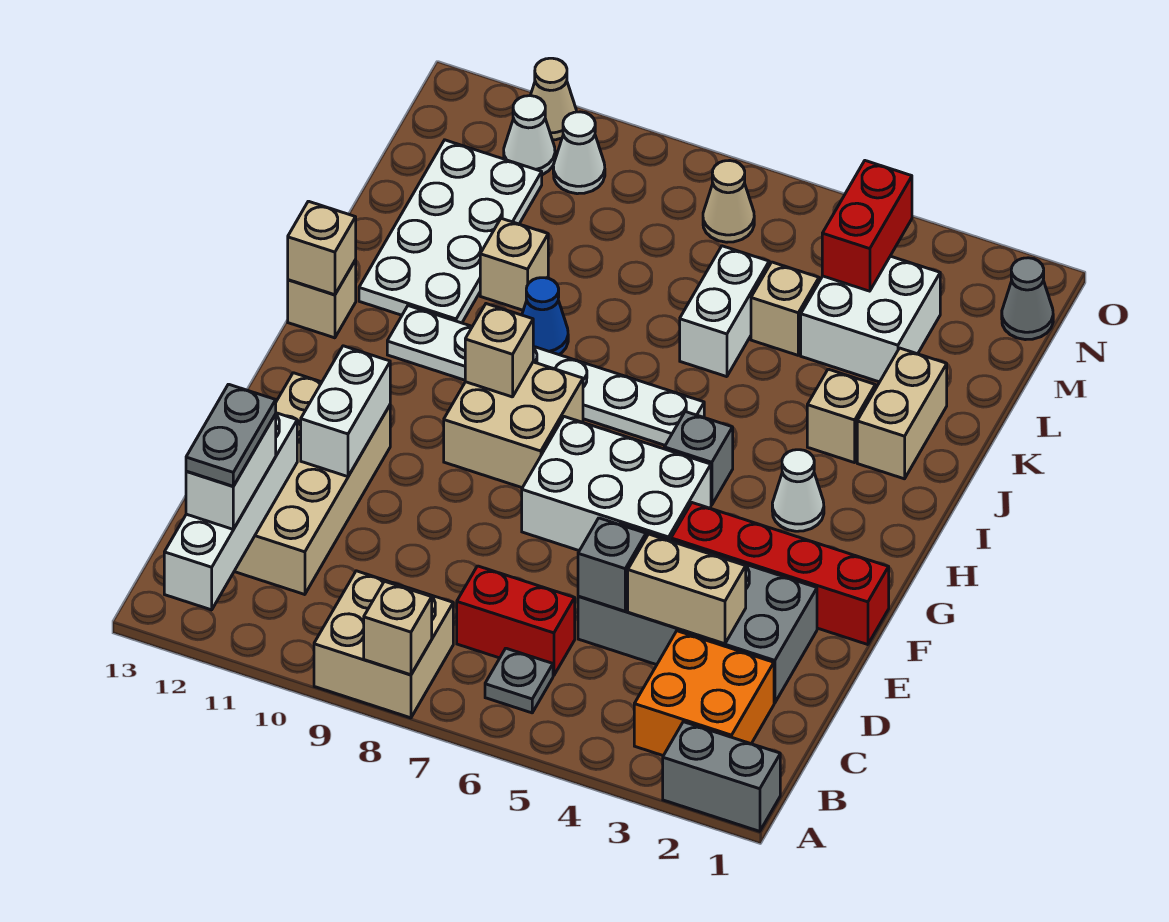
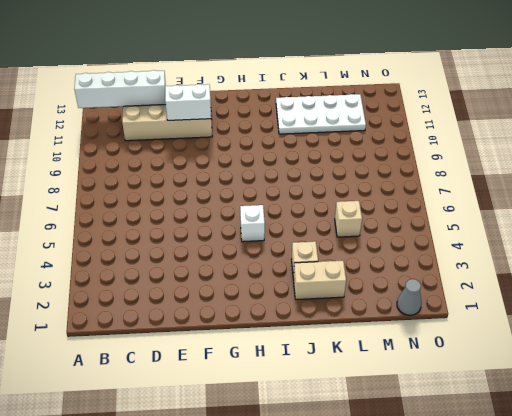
white brick H5 level 1 -> grey brick H5 level 1
none -> grey brick A1:A2 level 1
none -> tan brick A8:B9 level 1
none -> orange brick B2:C3 level 1
none -> grey plate B6 level 1

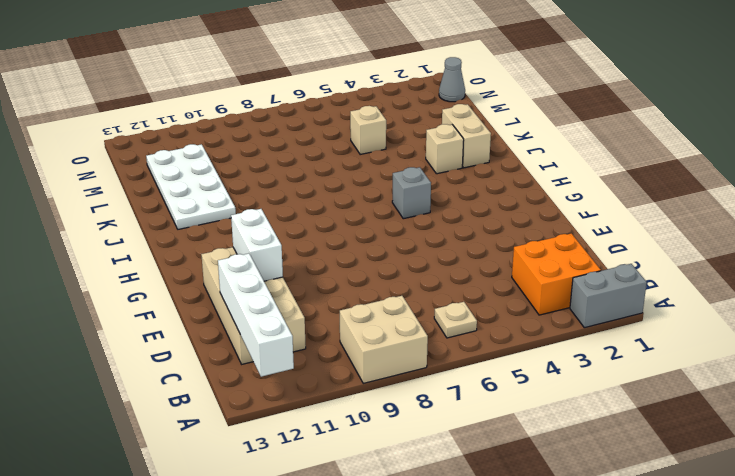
tan plate B6 level 1 -> grey plate B6 level 1
none -> red brick C6:C7 level 1
none -> grey brick D2:E5 level 1
none -> red brick F1:F4 level 1
none -> white brick F5:G7 level 1

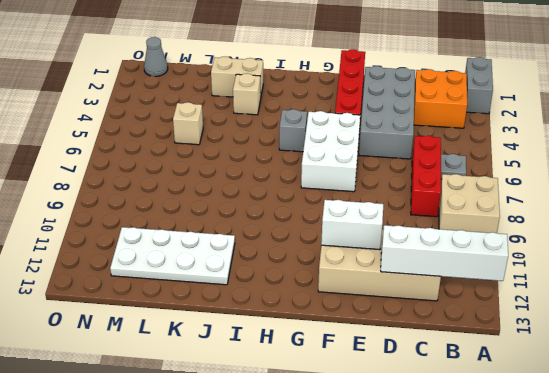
red brick C6:C8 level 1 -> red brick C6:C7 level 1
none -> tan brick G8:H9 level 1
none -> white cone H3 level 1
none -> white plate I6:I11 level 1
none -> tan brick I13 level 1

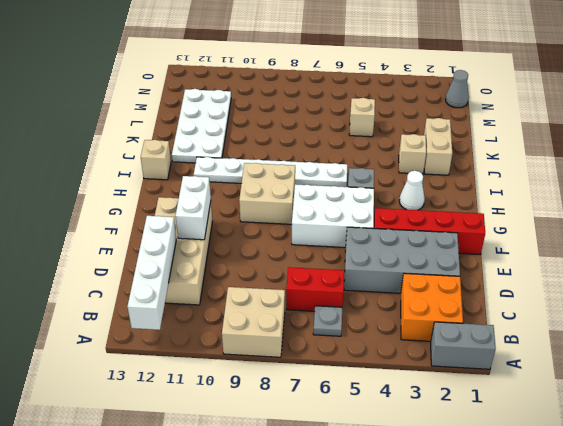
none -> blue cone J9 level 1
none -> white brick K6:L6 level 1
none -> tan brick K10 level 1
none -> white brick L3:M4 level 1

